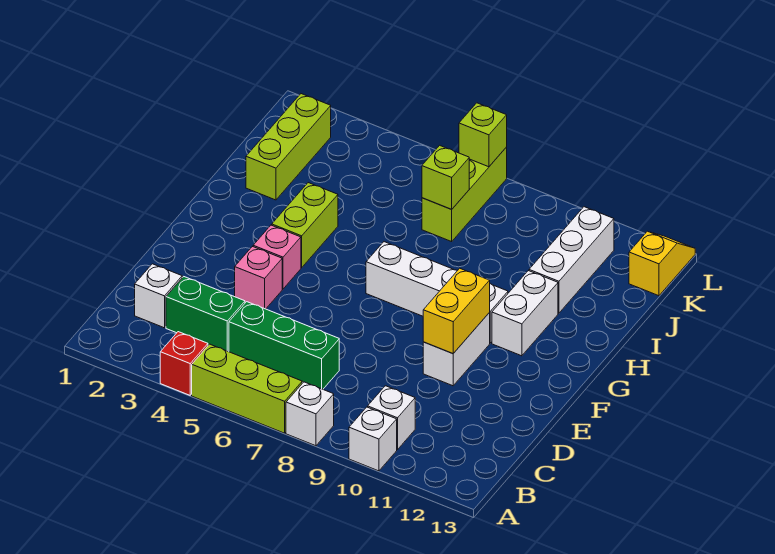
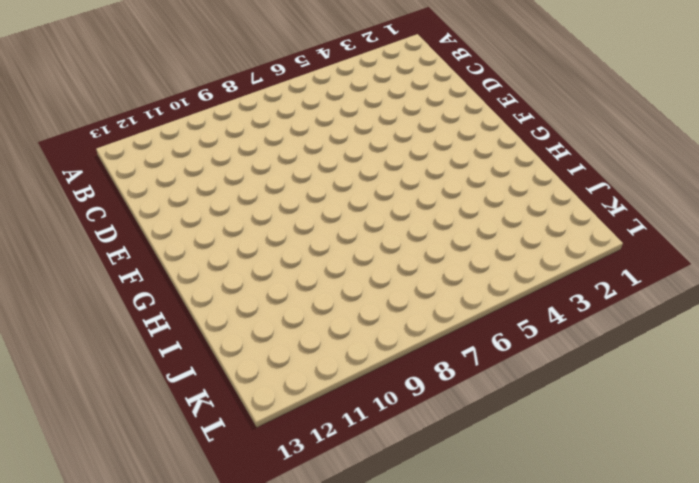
none -> red brick A4 level 1
none -> lime brick A5:A7 level 1
none -> white brick A8 level 1

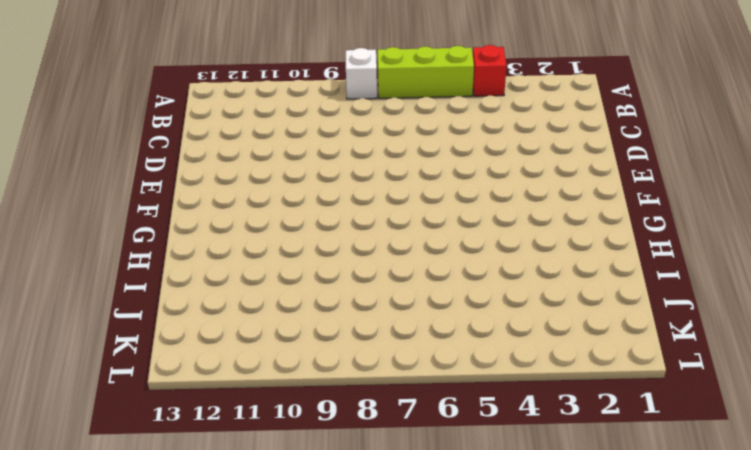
none -> white brick A10 level 1
none -> white brick B10 level 1
none -> white brick C2 level 1

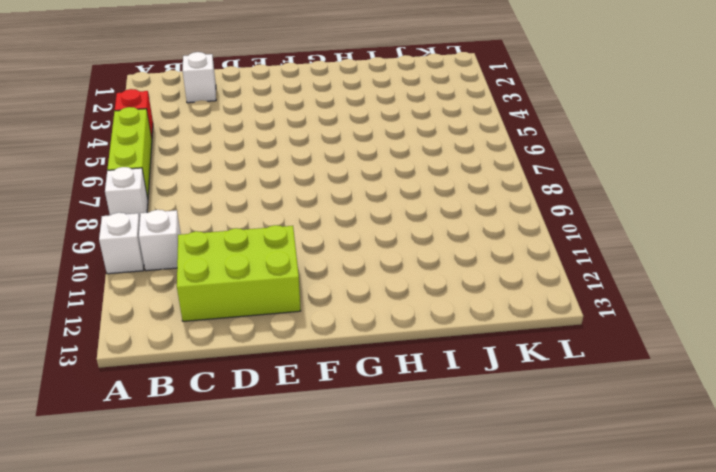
lime brick C11:E12 level 1 -> none
none -> green brick C3:C4 level 1
none -> green brick C5:C7 level 1
none -> pink brick E4 level 1

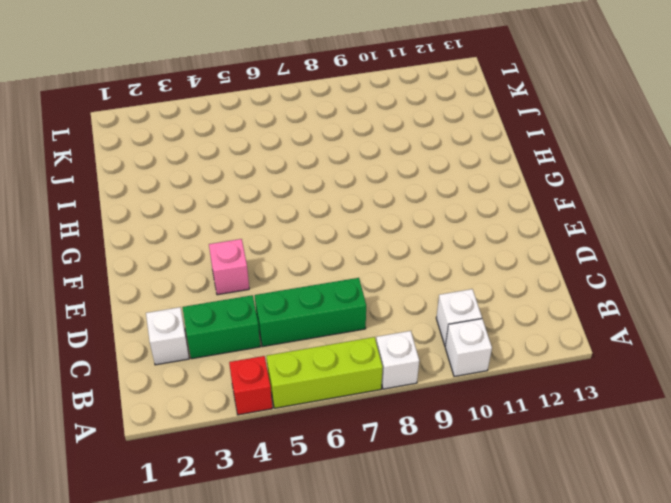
none -> white brick E10:F10 level 1
none -> pink brick F4 level 1
none -> lime brick G4:H4 level 1

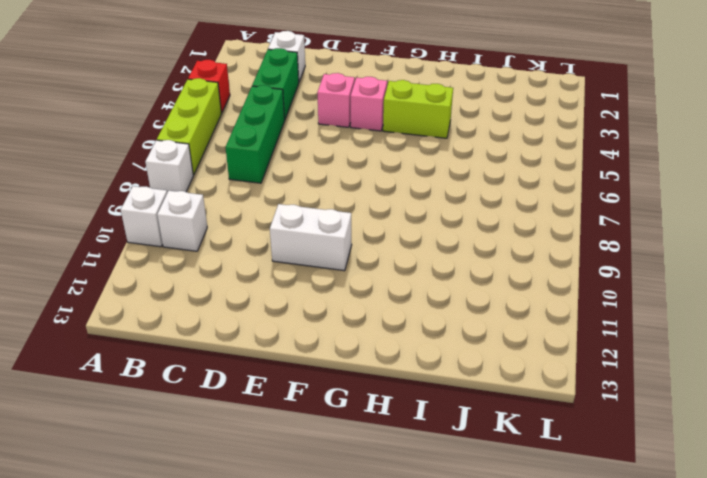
none -> white brick G7:G10 level 1
none -> white brick G11:H11 level 1
none -> lime brick I2:K2 level 1

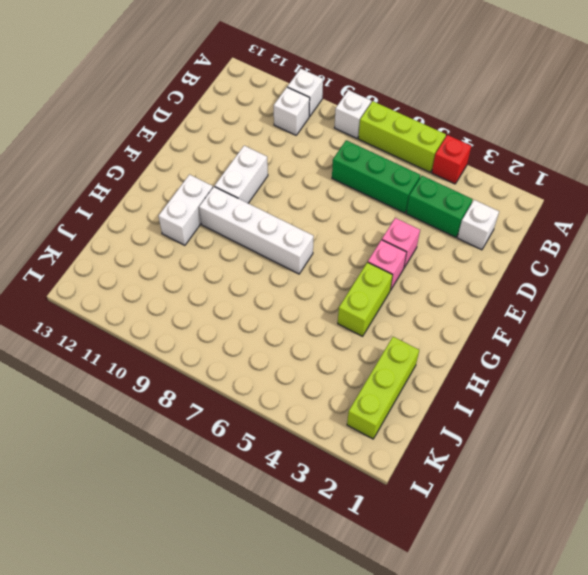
none -> white brick I11:K11 level 1
none -> lime brick J7:L7 level 1
none -> yellow slope K13:L13 level 1 top K

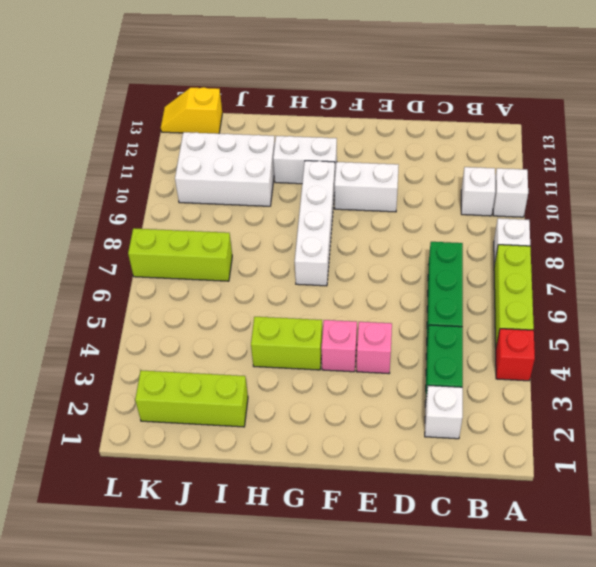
white brick I10:K11 level 1 -> white brick I11:K11 level 1
none -> yellow brick E10:F10 level 2
none -> lime brick J7 level 2
none -> lime brick L7 level 2

